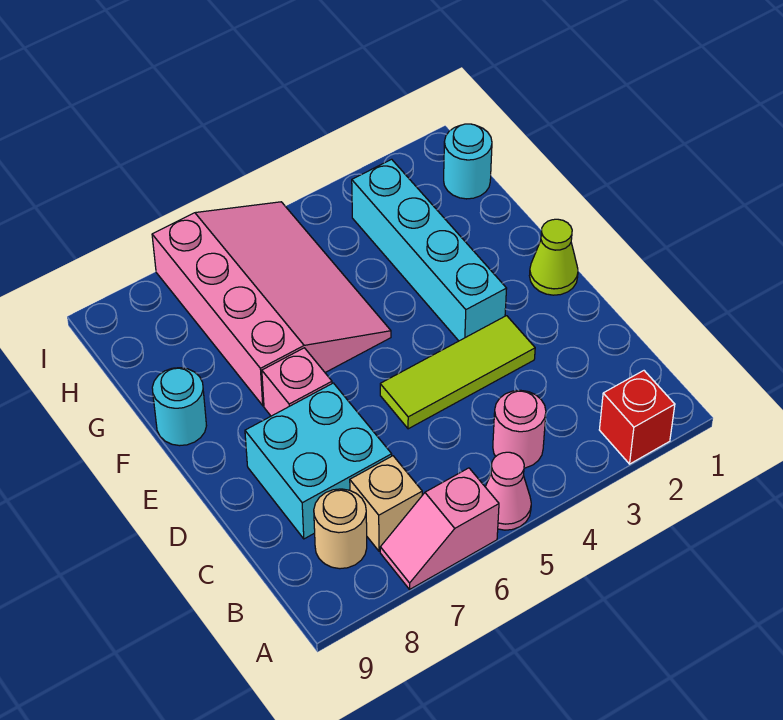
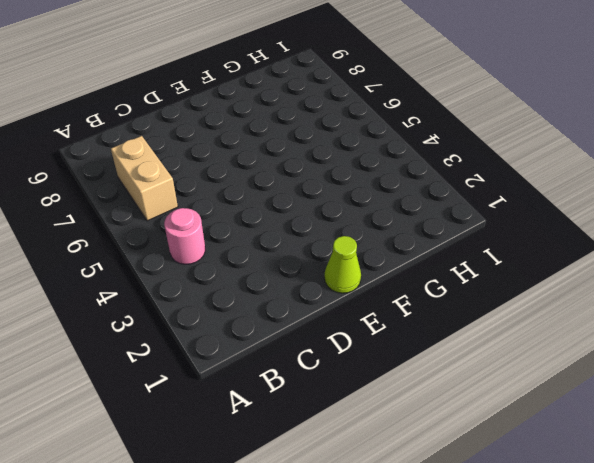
tan brick B6:B7 level 1 -> tan brick B7 level 1
none -> red brick A2 level 1
none -> pink cone A5 level 1
none -> pink slope A6:A7 level 1 top 6

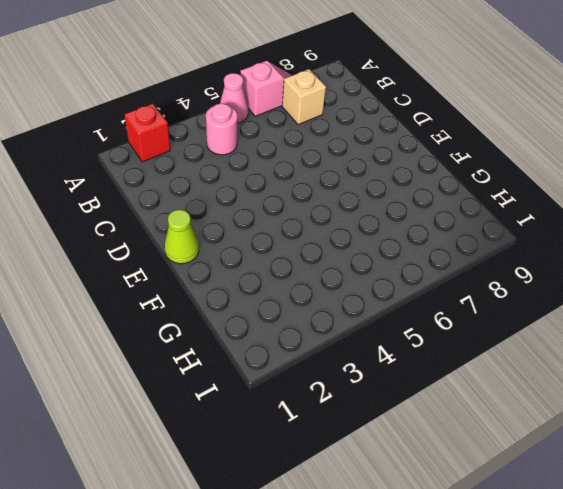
none -> tan round brick B8 level 1
none -> cyan brick C7:D8 level 1
none -> lime tile D3:D5 level 1

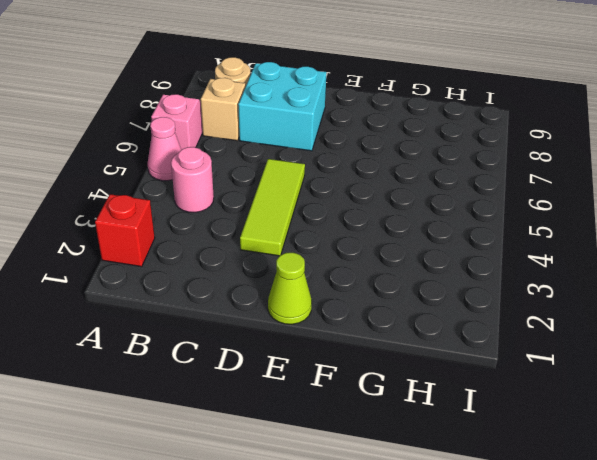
none -> cyan brick E3:H3 level 1
none -> pink brick E7 level 1
none -> pink slope F5:I7 level 1 top 7

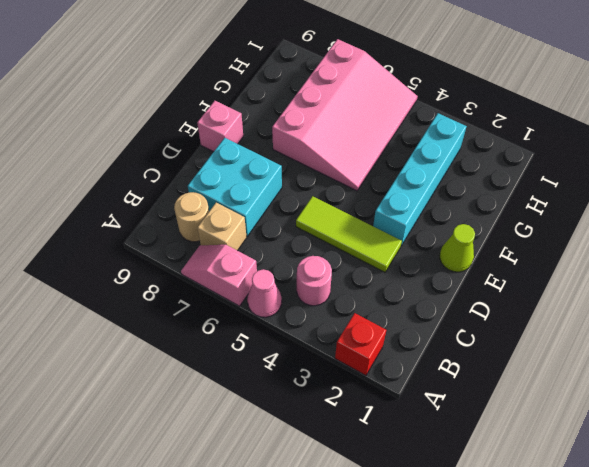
pink brick E9 level 1 -> pink brick E7 level 1
none -> cyan round brick F9 level 1
none -> cyan round brick H1 level 1

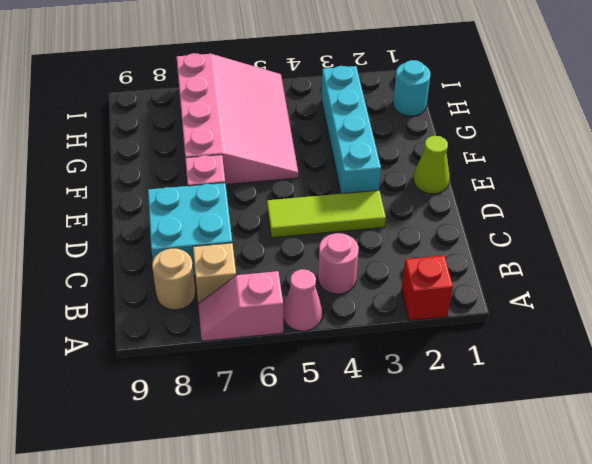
none -> cyan round brick F9 level 1

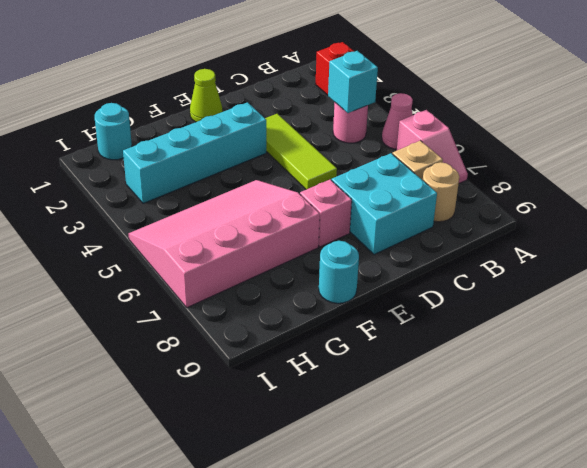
cyan brick B4 level 2 -> none

